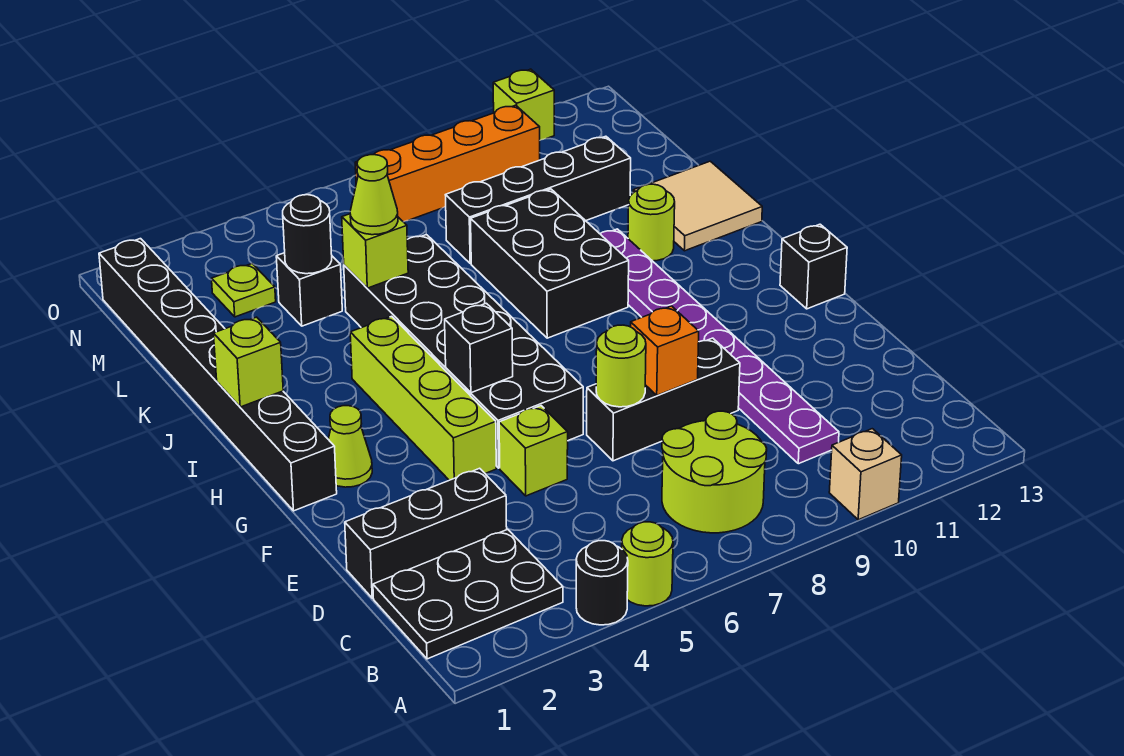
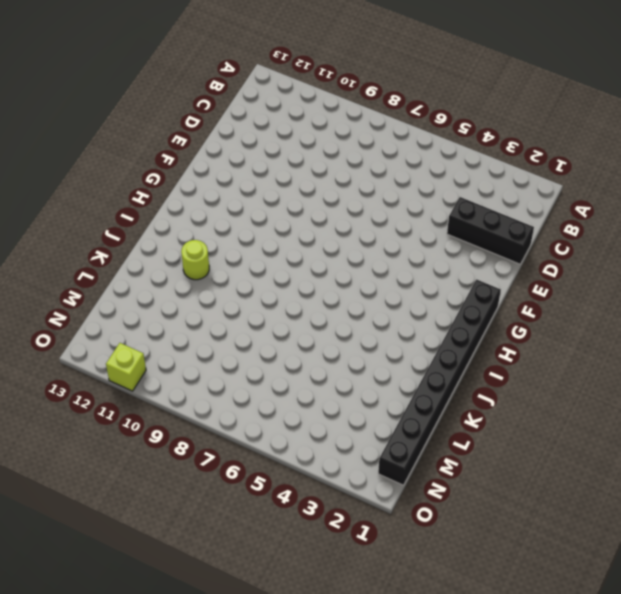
none -> black round brick A4 level 1
none -> lime round brick A5 level 1
none -> tan brick A10 level 1

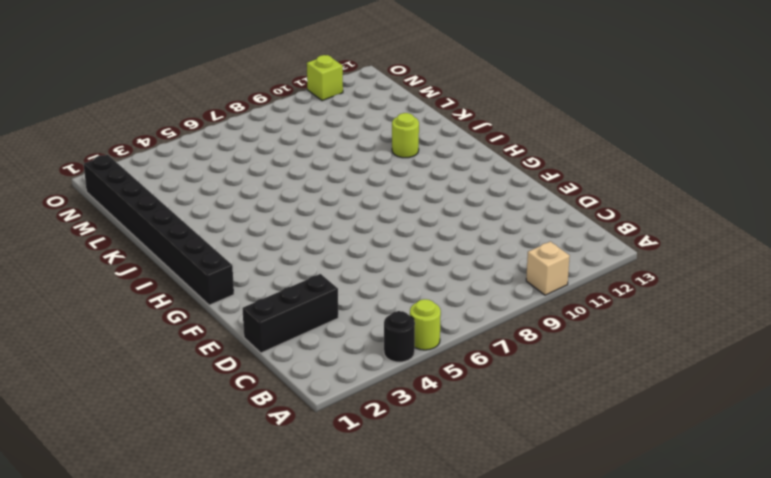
none -> black plate B1:C3 level 1
none -> lime round brick B7:C8 level 1
none -> purple plate C10:J10 level 1

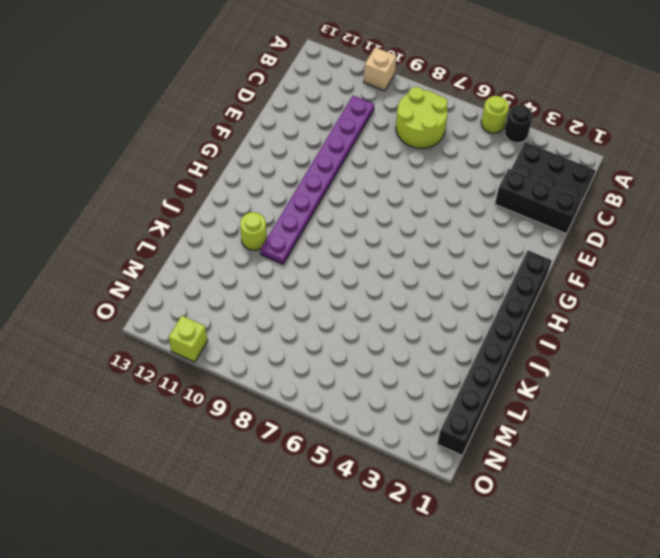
none -> lime brick E5 level 1
none -> black brick E7:E9 level 1
none -> lime brick F4:I4 level 1

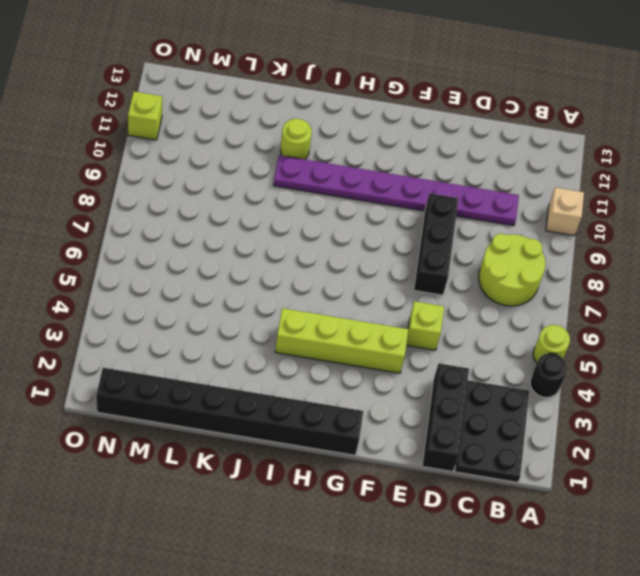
none -> black brick F5:K6 level 1
none -> lime cone G2 level 1
none -> black brick G13 level 1

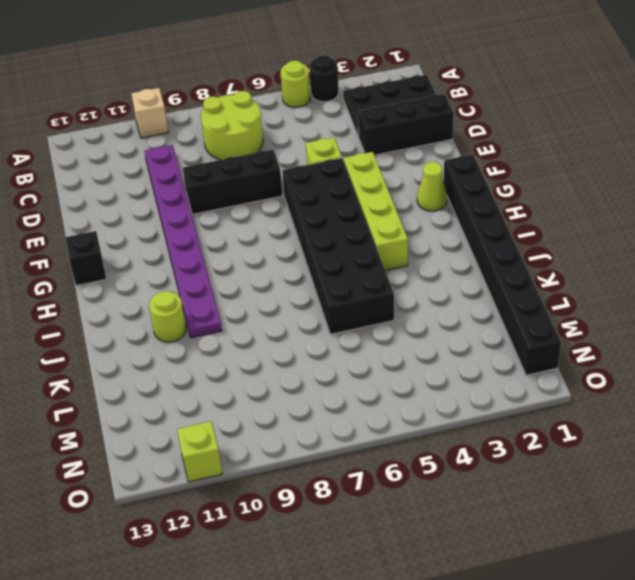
none -> black brick I8:K9 level 1
none -> tan tile J12:K13 level 1
none -> black brick L4 level 1

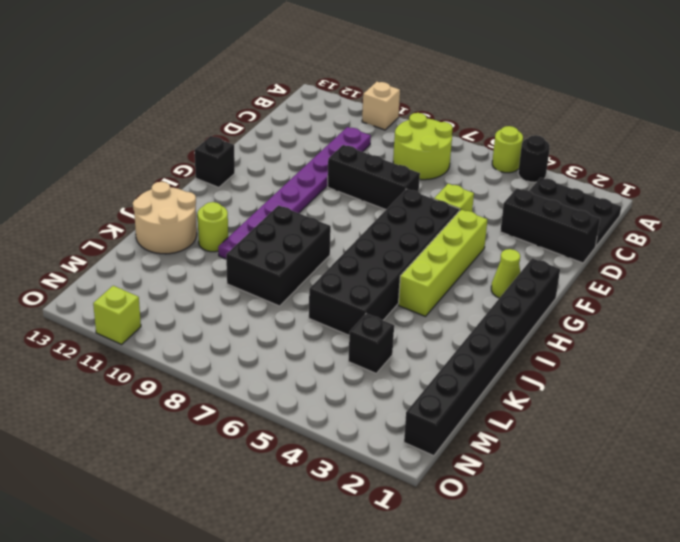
tan round brick J12:K13 level 1 -> tan tile J12:K13 level 1
none -> black brick L8:L11 level 1
none -> lime plate M3 level 1
none -> orange brick N7:N10 level 1

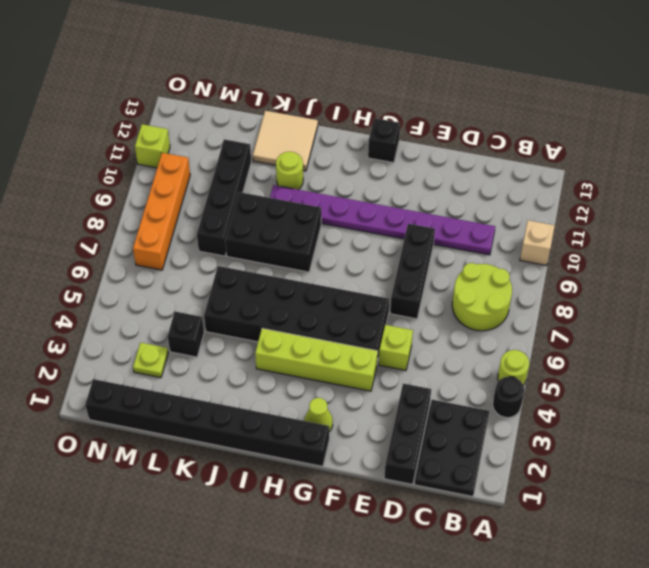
none -> lime round brick E7 level 2
none -> orange brick E8 level 2
none -> black brick G5 level 2

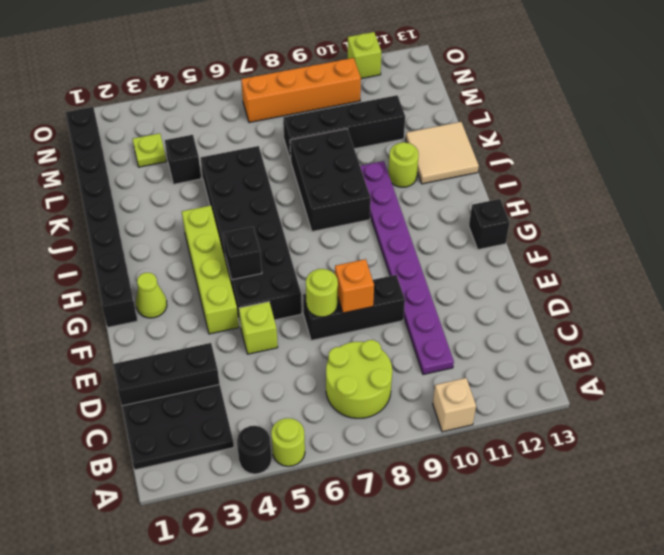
none -> lime brick I1 level 2
none -> lime brick K5 level 2
none -> black round brick L4 level 2

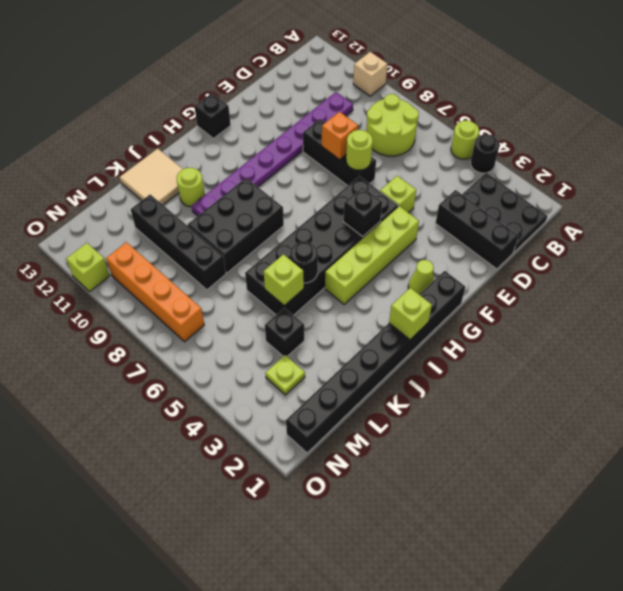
black round brick J5 level 2 -> black round brick L4 level 2
none -> lime cone K5 level 3

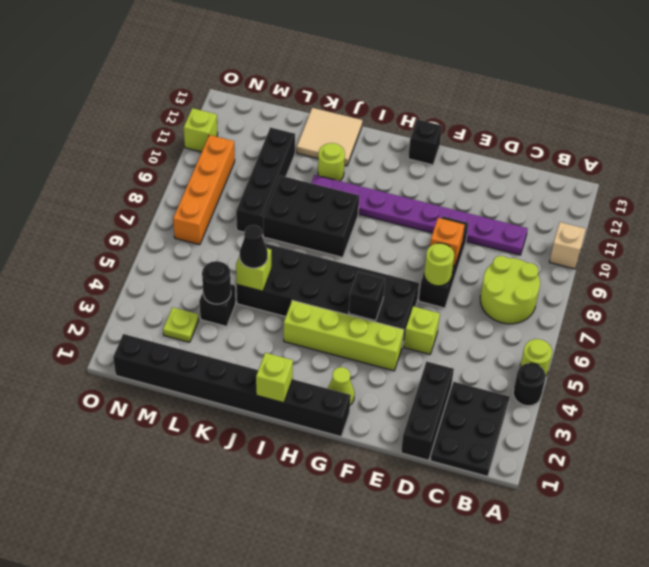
black cone K5 level 3 -> lime cone K5 level 3

